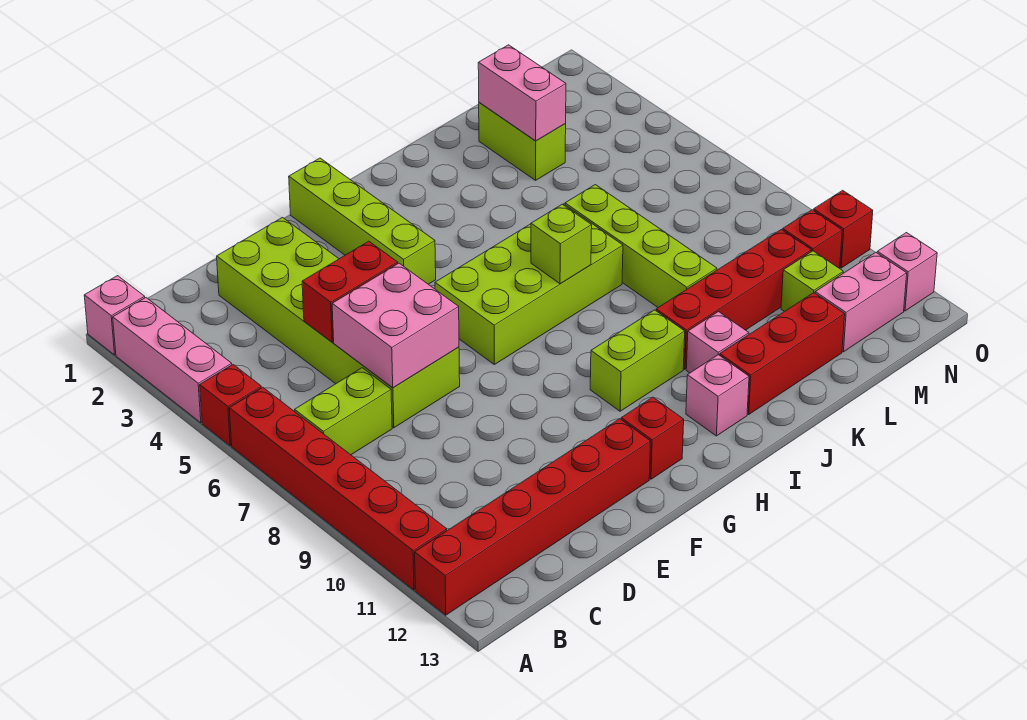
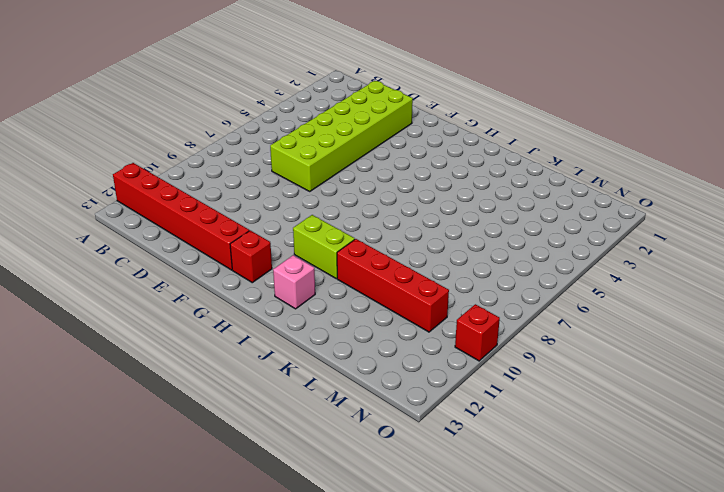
none -> pink brick A1 level 1
none -> pink brick A2:A4 level 1
none -> red brick A5 level 1

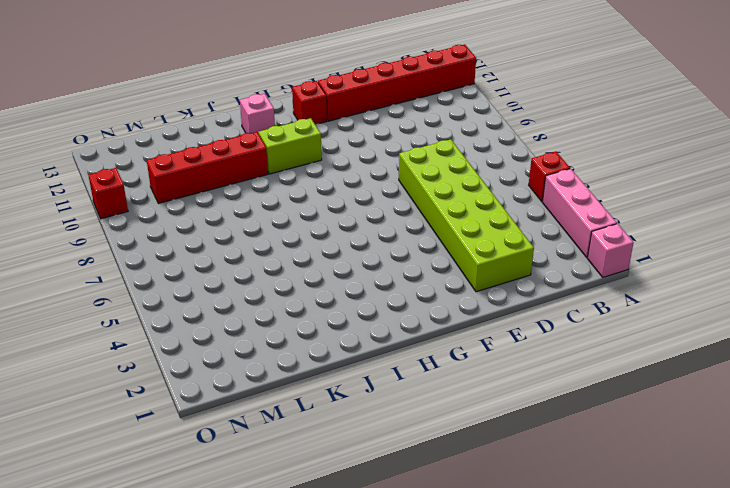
none -> red brick A6:A11 level 1
none -> lime brick B7:C7 level 1
none -> lime brick G1:G4 level 1

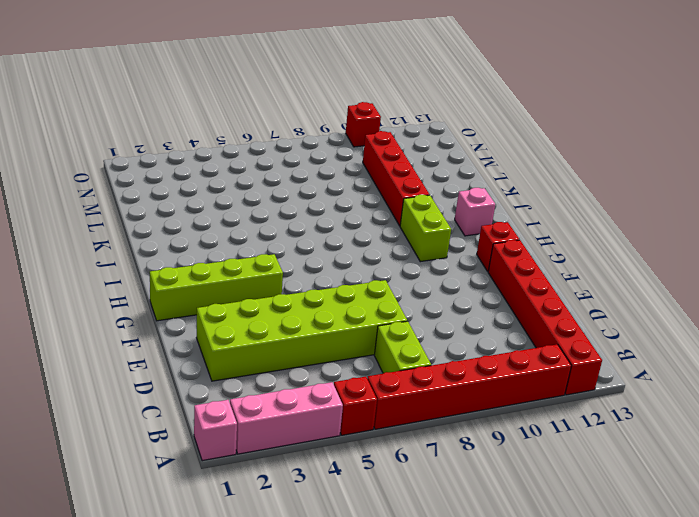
none -> lime brick G6:J7 level 1
none -> pink brick J11 level 1
none -> red brick J12:L12 level 1

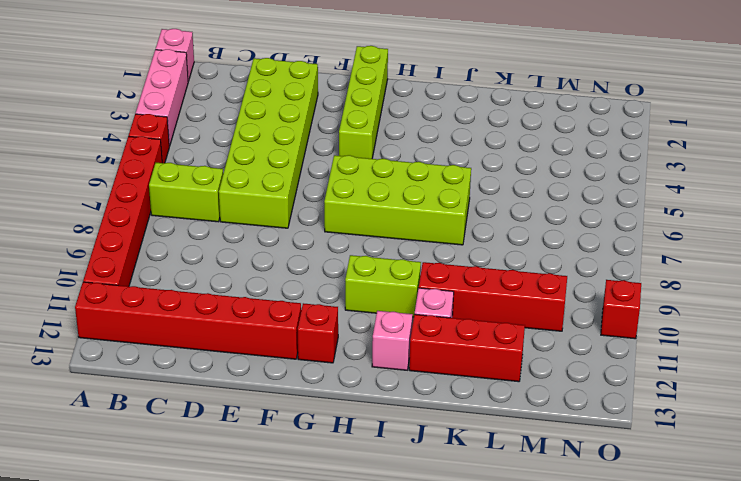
none -> lime brick K6:K9 level 1
none -> lime brick L2:L3 level 1
none -> lime brick M11 level 1

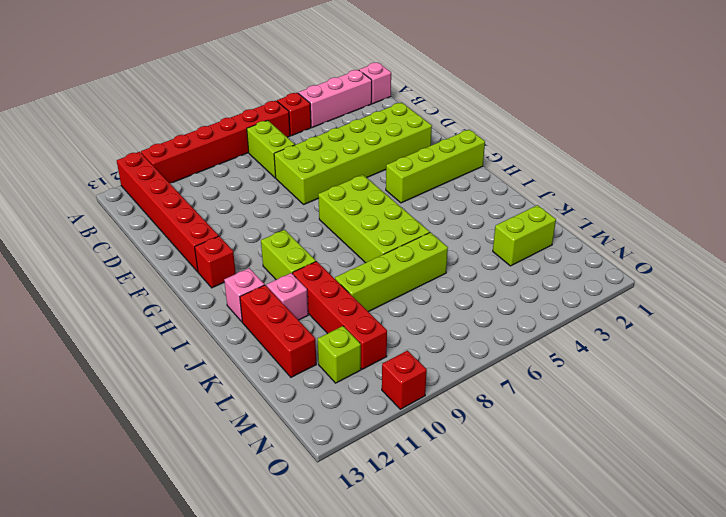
none -> pink brick M12:N12 level 1
none -> red brick N10 level 1
none -> pink brick O12 level 1

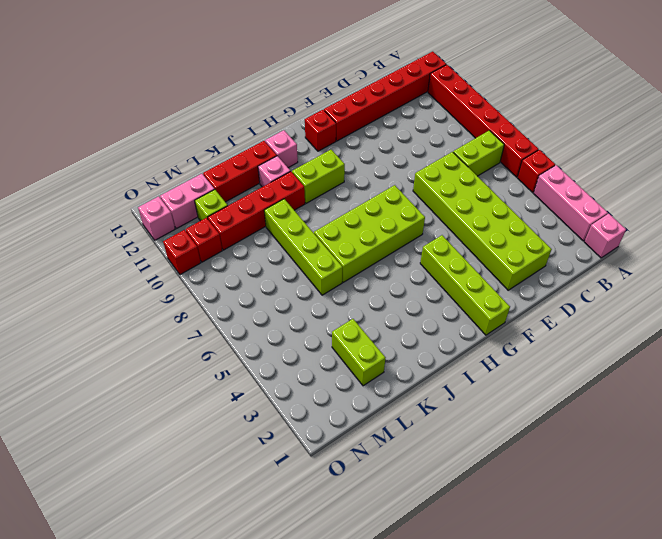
none -> red brick D5:E5 level 2
none -> pink brick D6:E7 level 2
none -> lime brick I7 level 2

